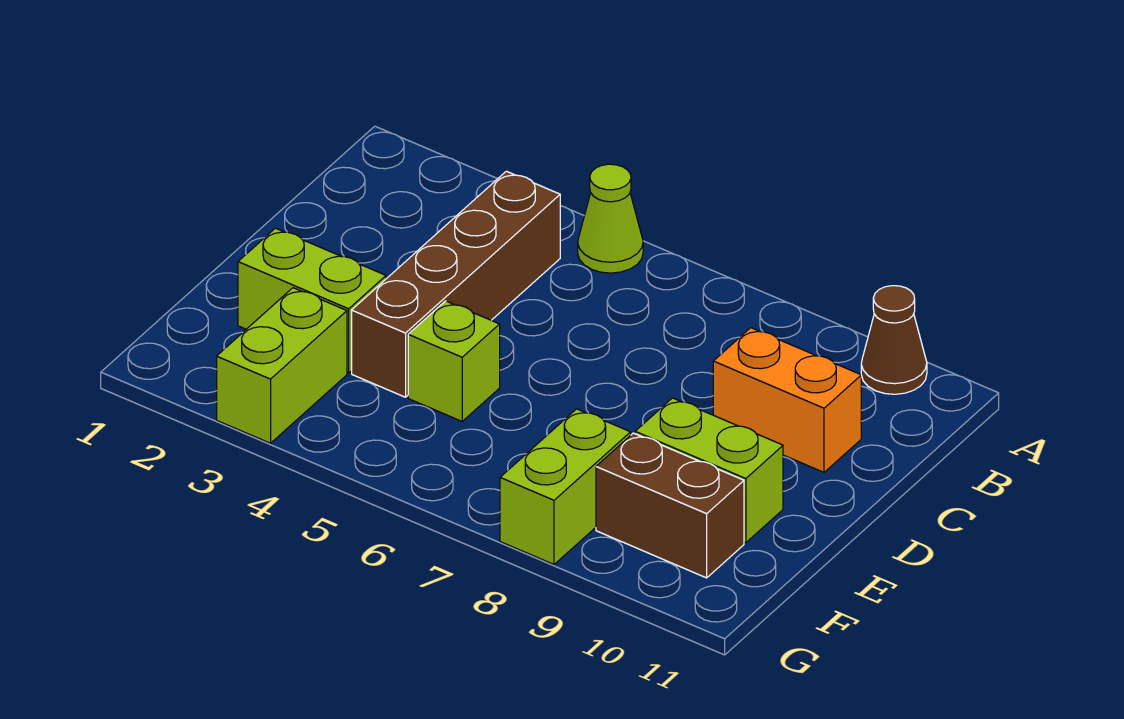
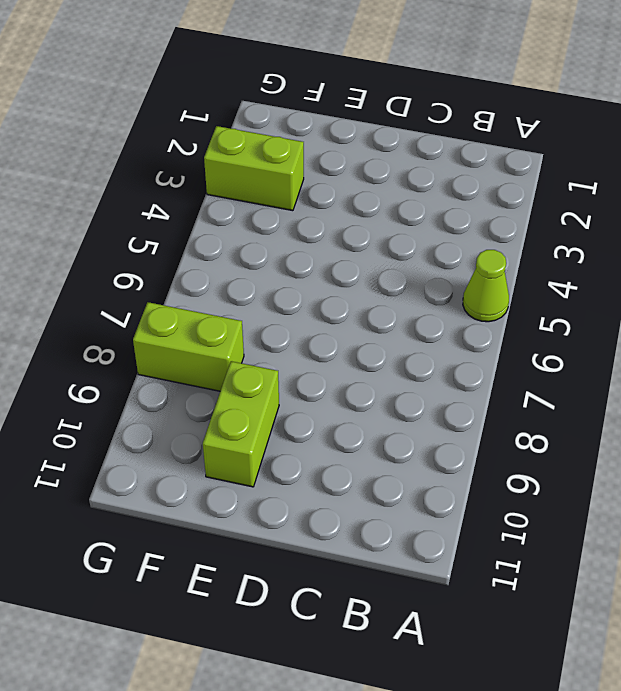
none -> brown cone A10 level 1
none -> brown brick B4:E4 level 1

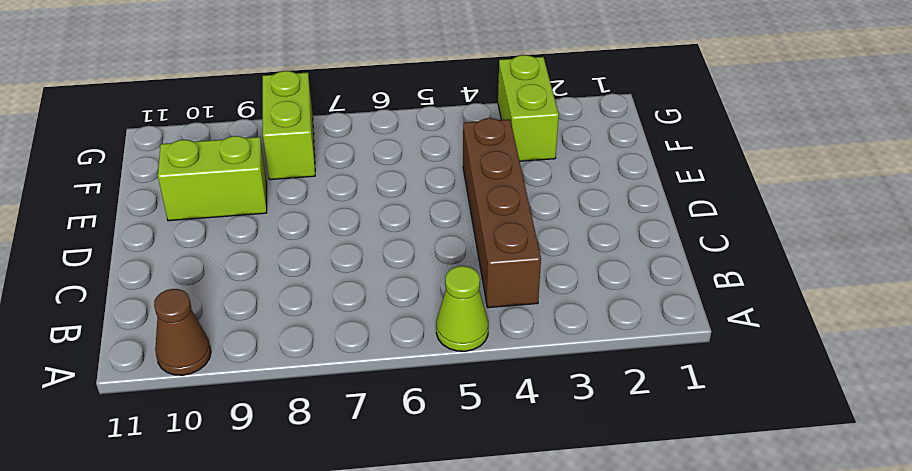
none -> orange brick C9:C10 level 1
none -> lime brick E2:E3 level 1

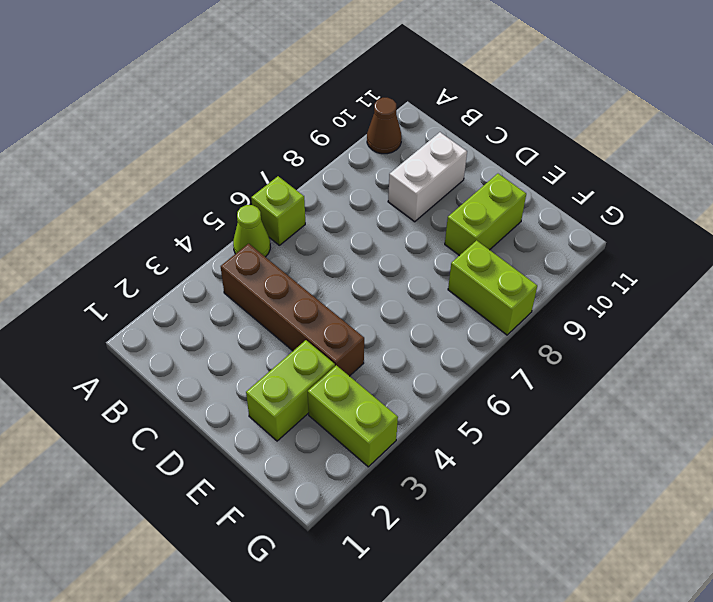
lime brick A6 level 1 -> lime brick E5 level 1
white brick C9:C10 level 1 -> orange brick C9:C10 level 1
none -> brown brick F9:F10 level 1

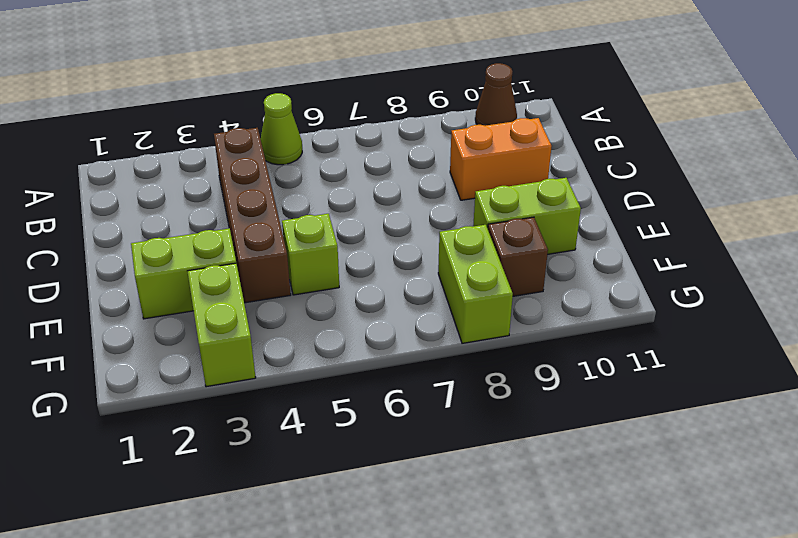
brown brick F9 level 1 -> brown brick F9:F10 level 1

